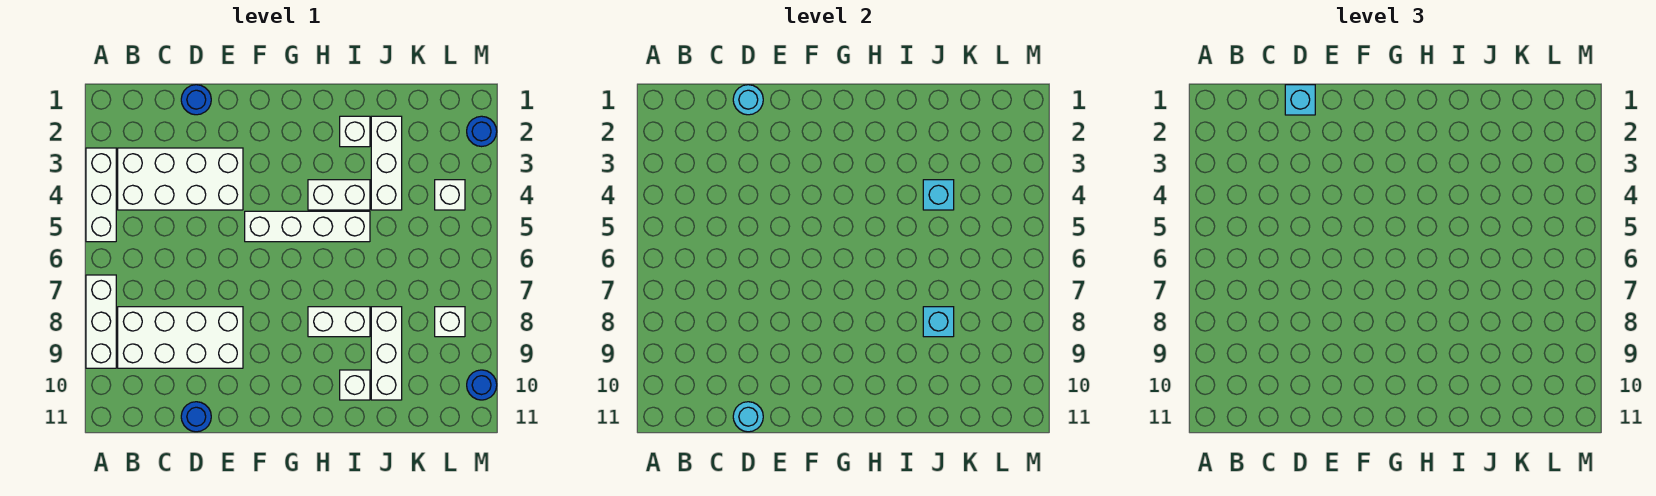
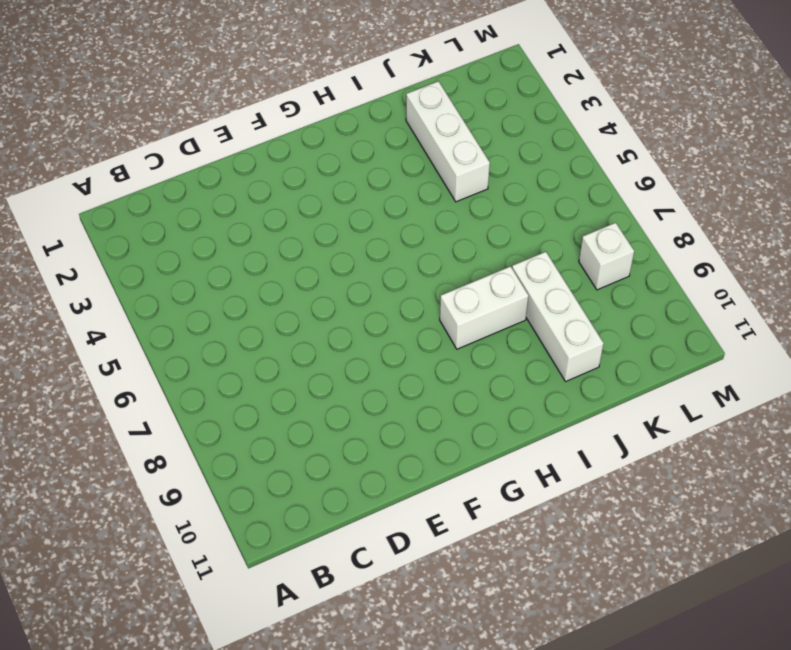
none -> white brick A3:A5 level 1
none -> white brick A7:A9 level 1
none -> white brick B3:E4 level 1

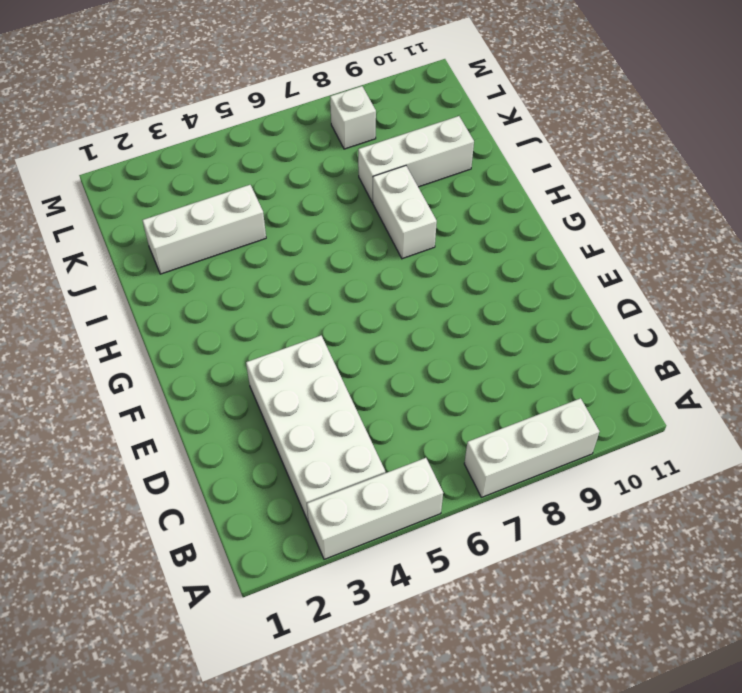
none -> white brick B8:E9 level 1
none -> blue round brick D1 level 1
none -> blue round brick D11 level 1

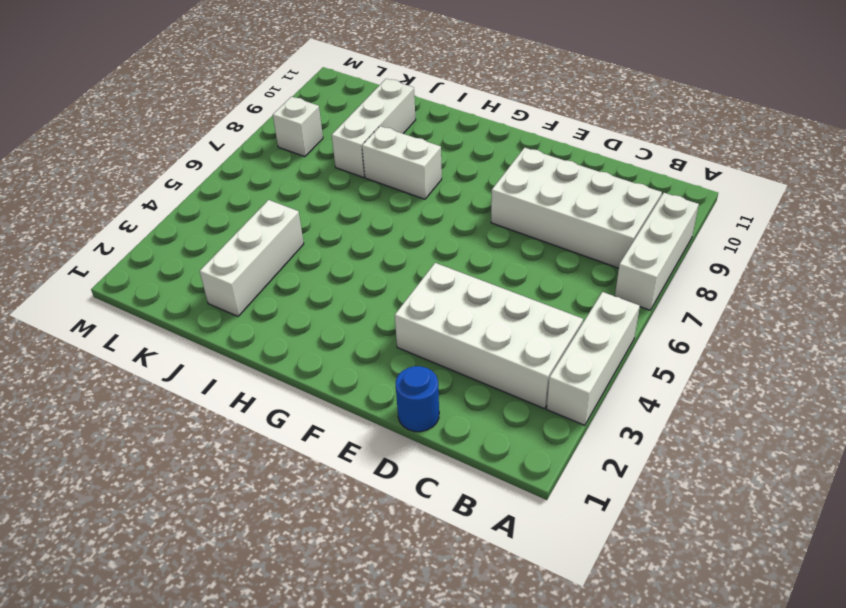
none -> blue round brick D11 level 1
none -> white brick F5:I5 level 1
none -> white brick H4:I4 level 1

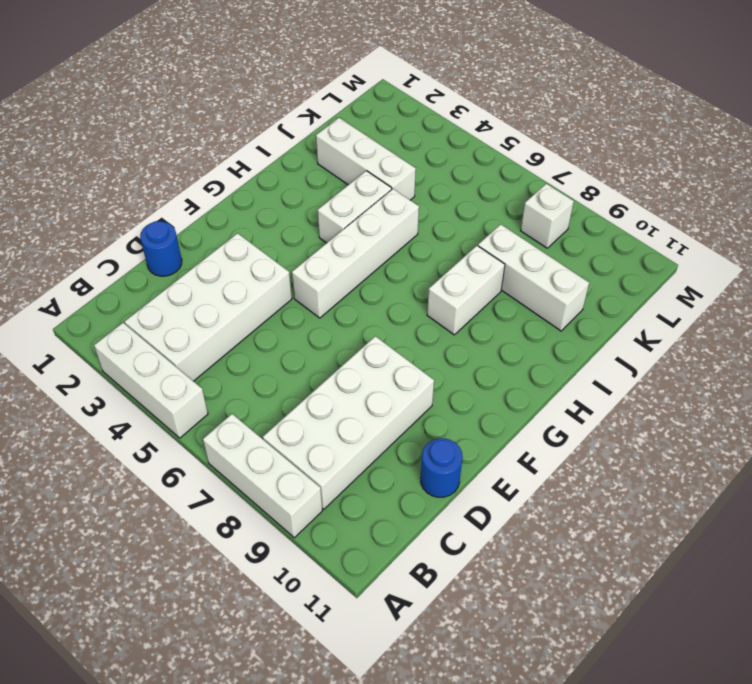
none -> white brick I2 level 1
none -> white brick I10 level 1
none -> white brick L4 level 1

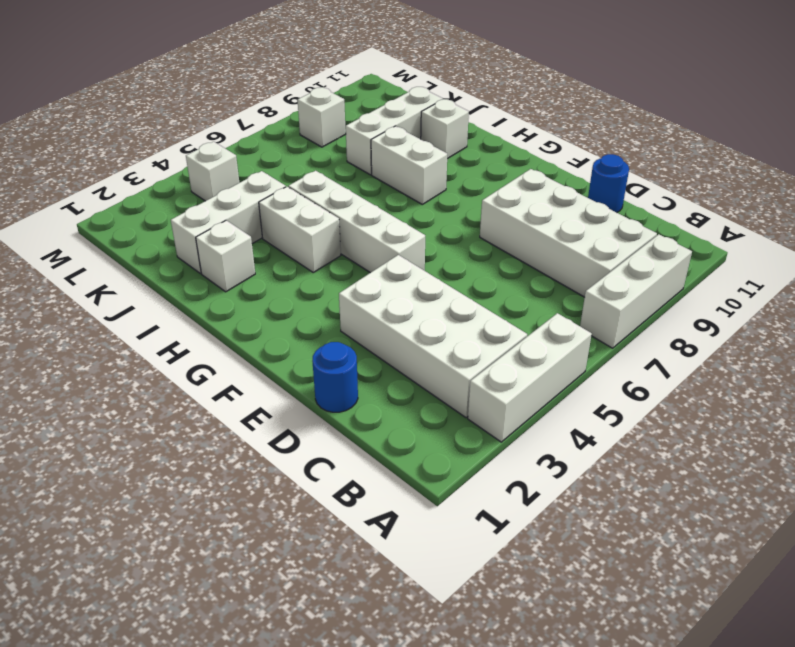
none -> blue round brick M2 level 1
none -> blue round brick M10 level 1
none -> cyan round brick D1 level 2

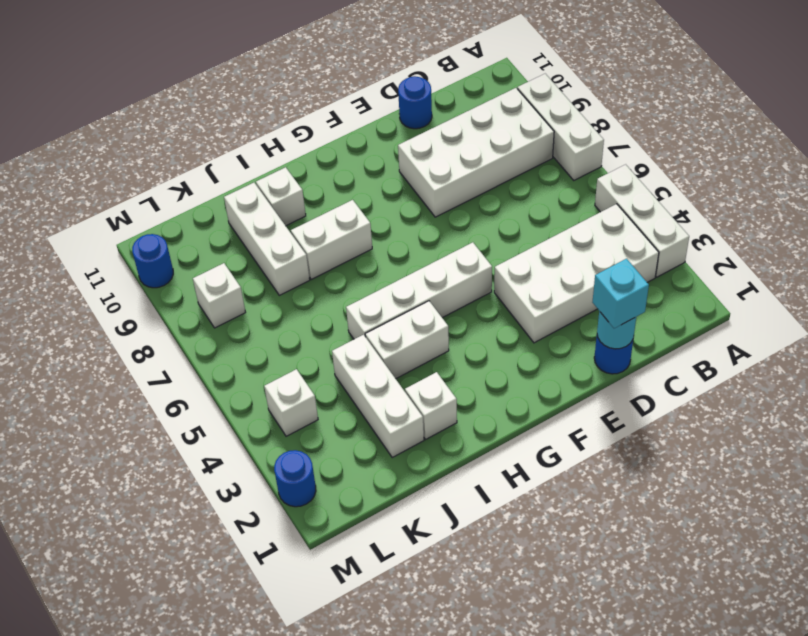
none -> cyan round brick D11 level 2
none -> cyan brick J4 level 2
none -> cyan brick J8 level 2

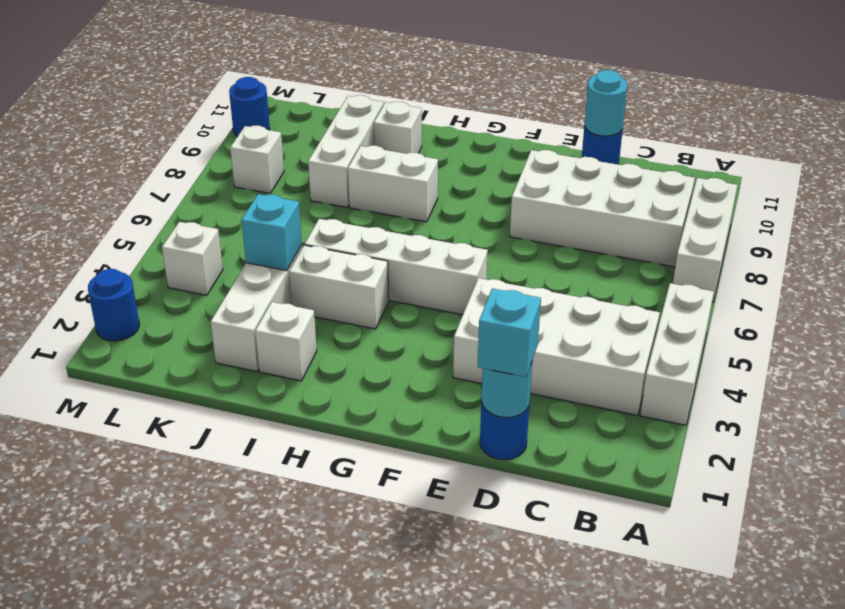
none -> cyan brick J8 level 2

